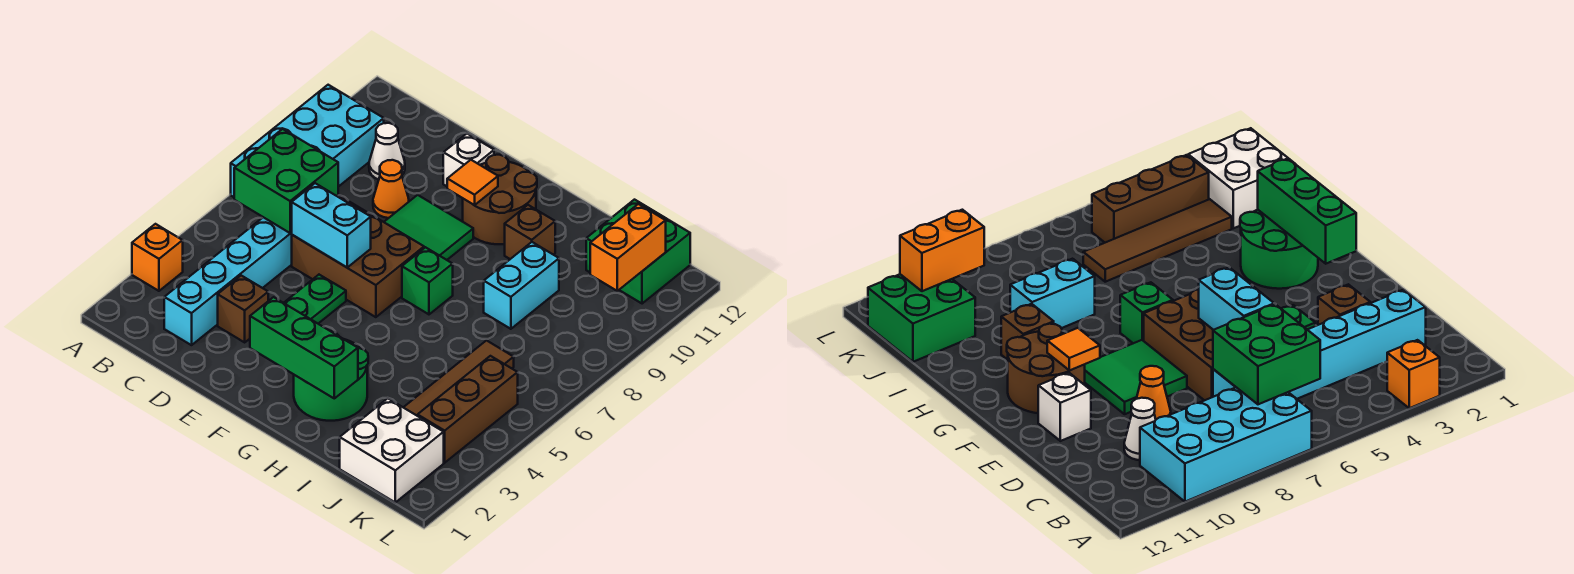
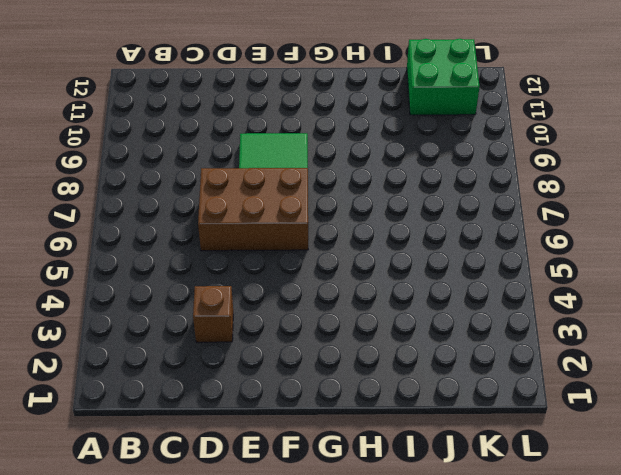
none -> orange brick A3 level 1
none -> cyan brick A7:B10 level 1
none -> cyan brick C2:C7 level 1

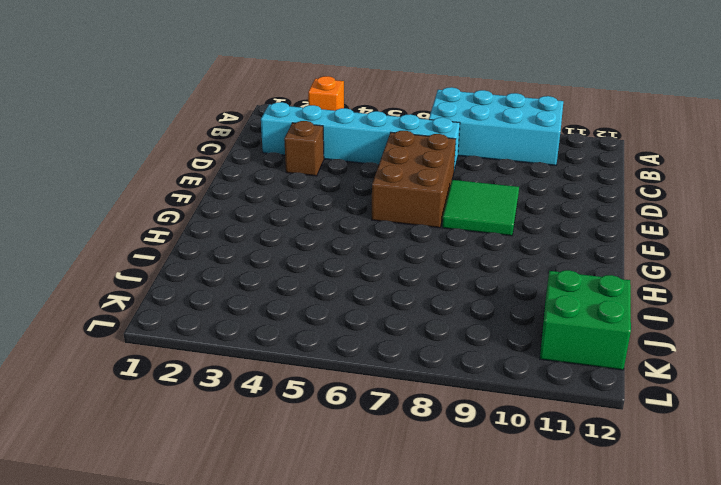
none -> white cone C10 level 1
none -> orange cone D9 level 1
none -> green plate E4:E5 level 1

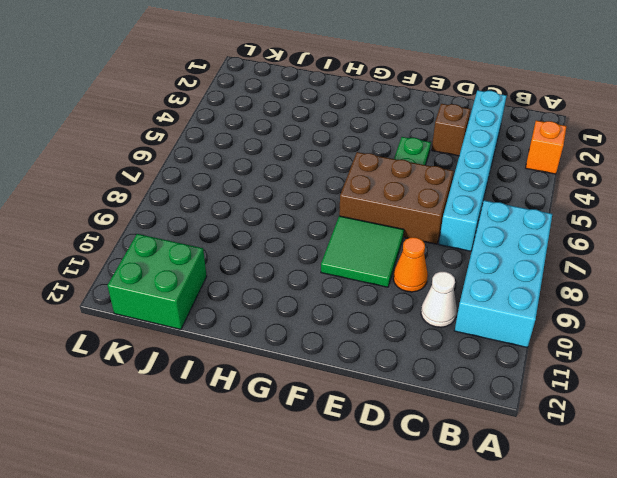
none -> white brick E11 level 1
none -> brown round brick F10:G11 level 1
none -> green round brick G2:H3 level 1

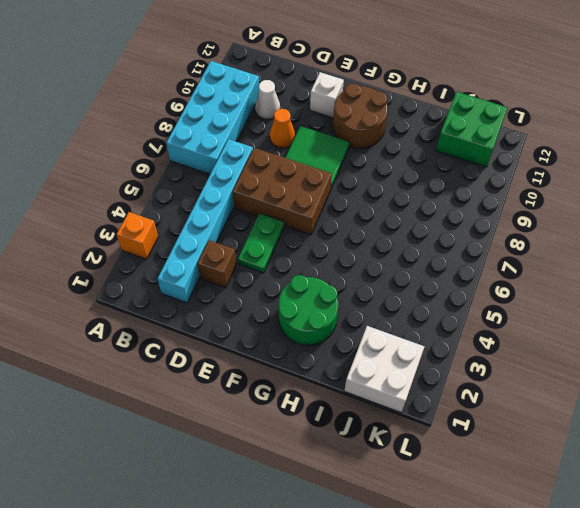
none -> green brick G7 level 1
none -> brown brick H10 level 1
none -> cyan brick I8:I9 level 1

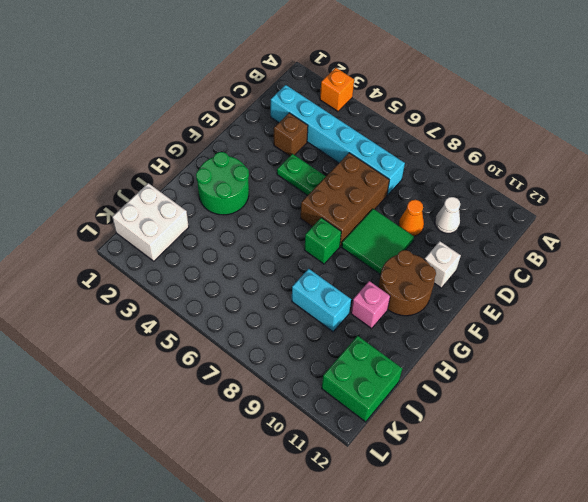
pink brick H10 level 1 -> brown brick H10 level 1
none -> cyan brick A7:B10 level 1
none -> brown tile J3:J6 level 1
none -> brown brick K3:K5 level 1

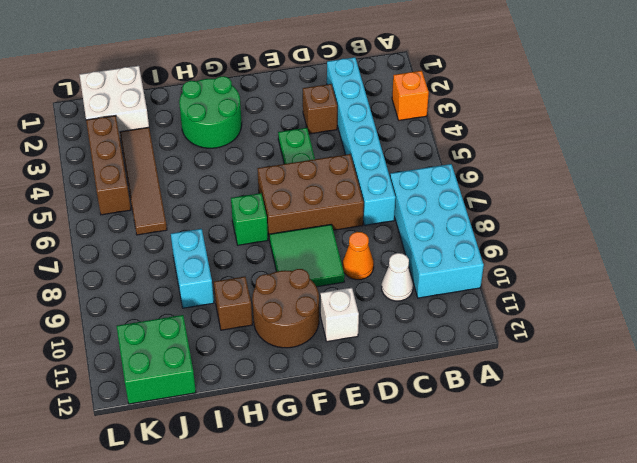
none -> green brick B6:C7 level 2
none -> cyan brick D6:E6 level 2
none -> green brick F2:H2 level 2

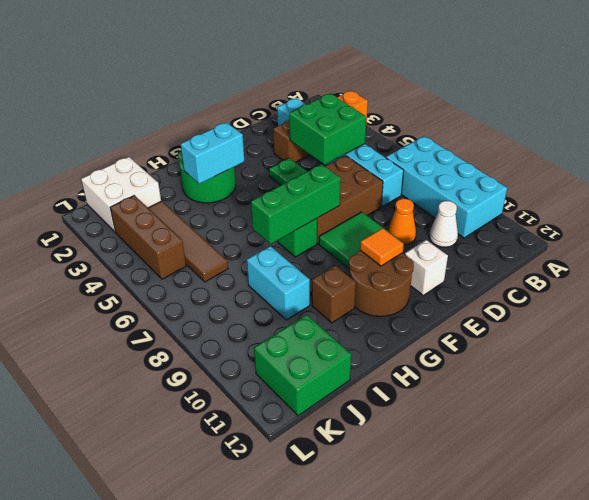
green brick C4:D5 level 2 -> green brick B6:C7 level 2
green brick F7:H7 level 2 -> green brick F2:H2 level 2
cyan brick G3:H3 level 2 -> cyan brick D6:E6 level 2
none -> orange brick K10:K11 level 2

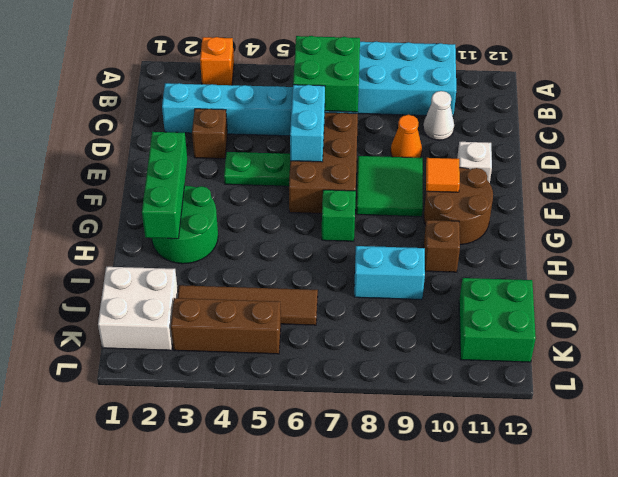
none -> orange brick K10:K11 level 2

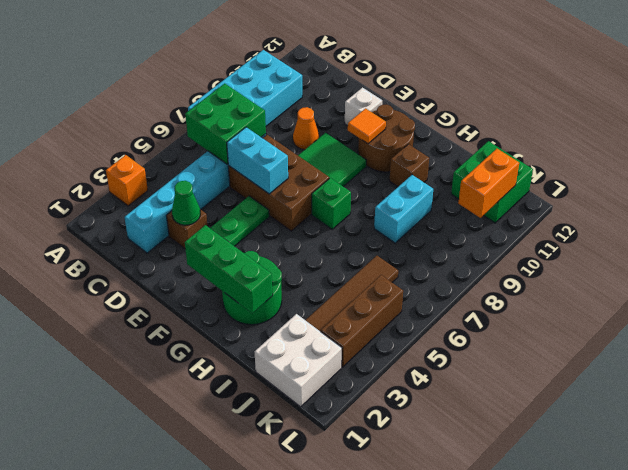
green cone D3 level 2 -> none
none -> white cone C10 level 1

